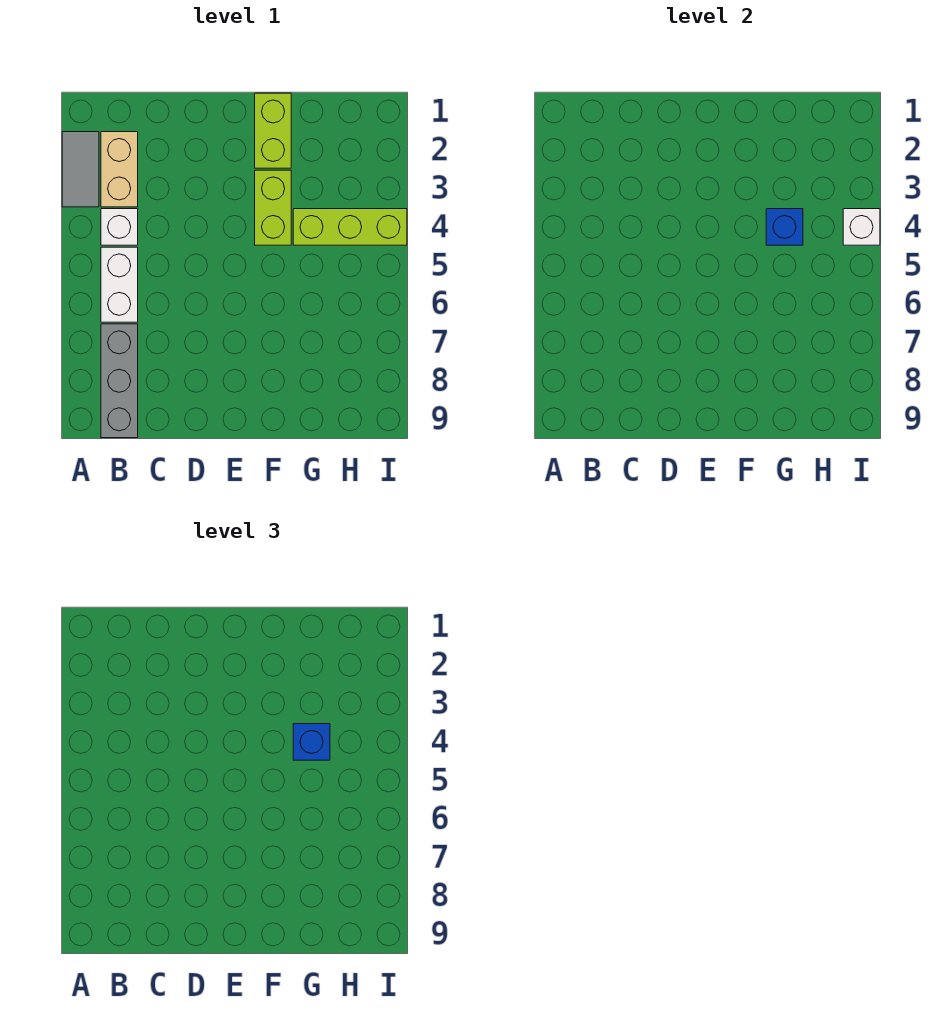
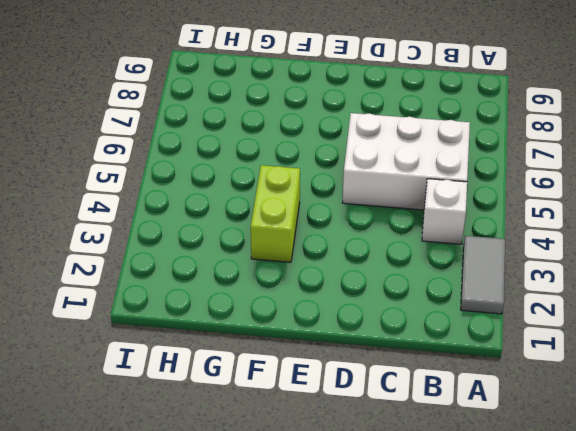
white brick B5:D6 level 1 -> white brick B5:B6 level 1
none -> tan brick B2:B3 level 1
none -> grey brick B7:B9 level 1

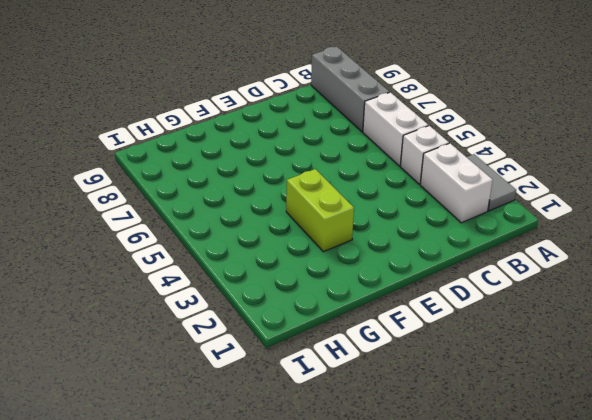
white brick B2:B3 level 1 -> tan brick B2:B3 level 1
none -> lime brick F1:F2 level 1
none -> lime brick G4:I4 level 1

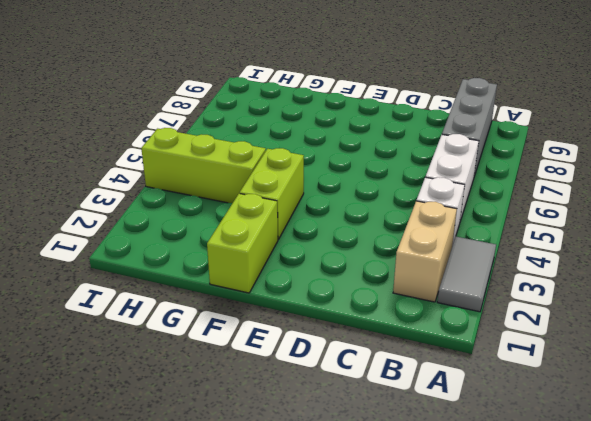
none -> blue brick G4 level 2
none -> white brick I4 level 2

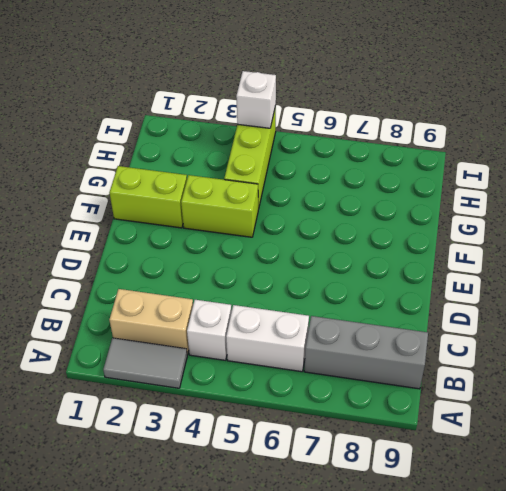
none -> blue brick G4 level 2
none -> blue brick G4 level 3

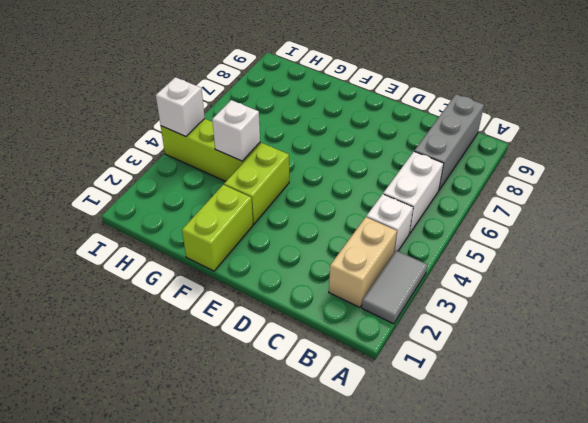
white brick G4 level 2 -> blue brick G4 level 2
none -> blue brick G4 level 3

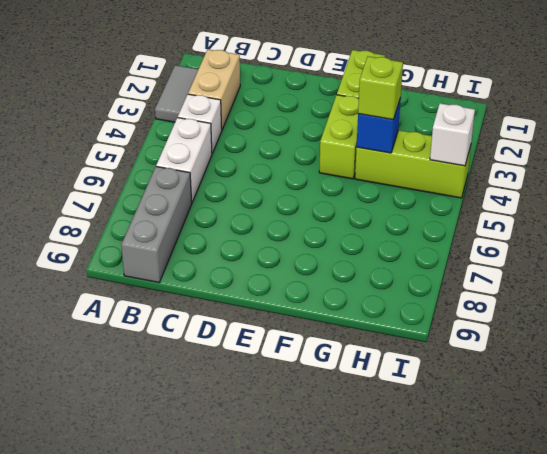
lime brick G4 level 3 -> blue brick G4 level 3

